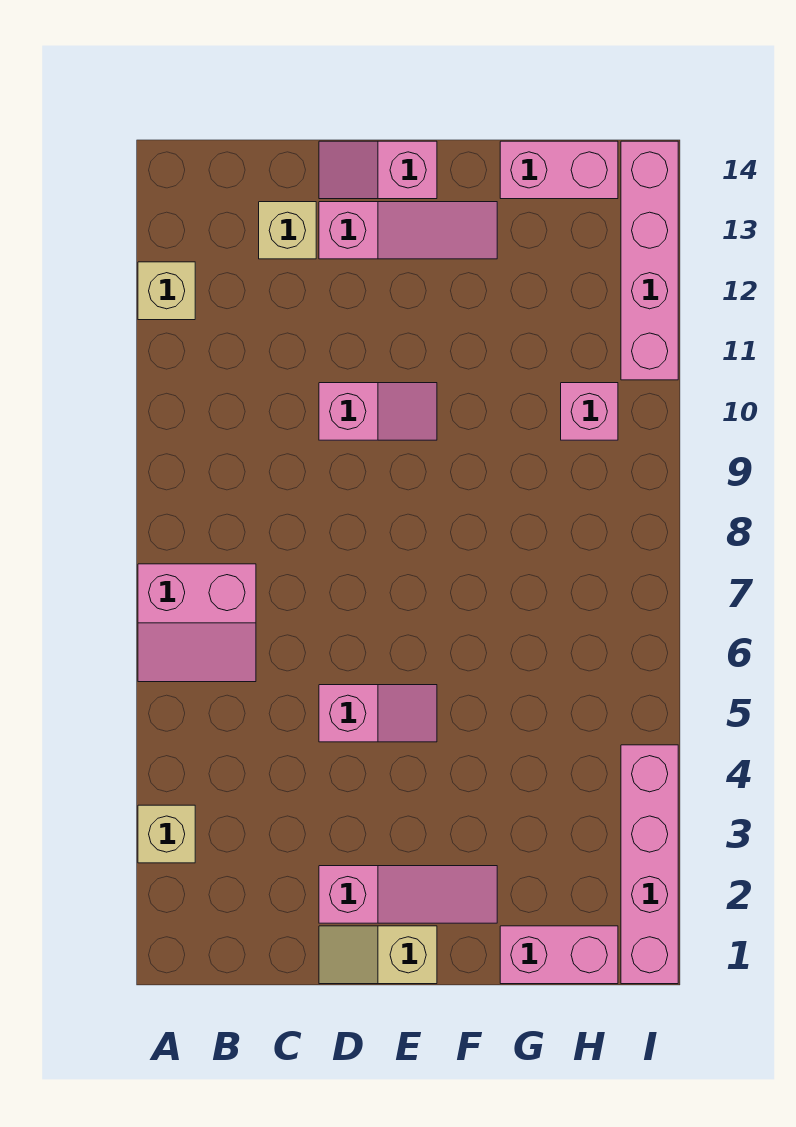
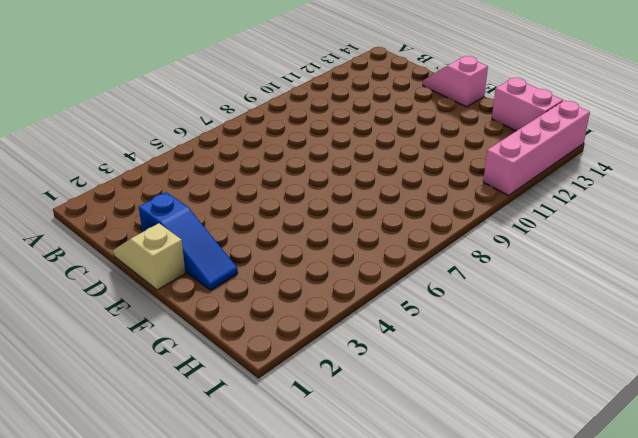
blue slope D2:F2 level 1 top D -> pink slope D2:F2 level 1 top D
none -> tan brick A3 level 1
none -> pink slope A6:B7 level 1 top 7
none -> tan brick A12 level 1

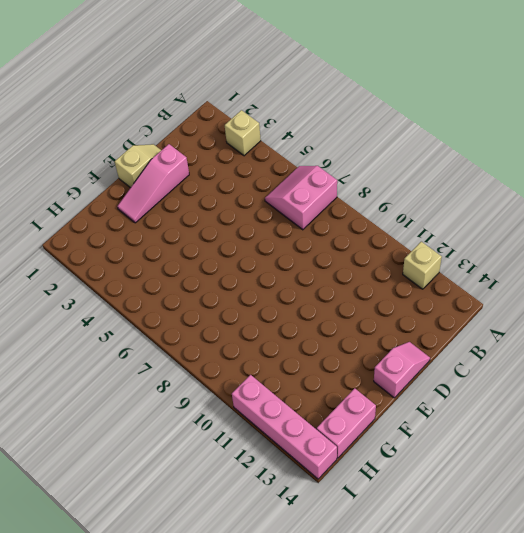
none -> tan brick C13 level 1
none -> pink slope D5:E5 level 1 top D
none -> pink slope D10:E10 level 1 top D

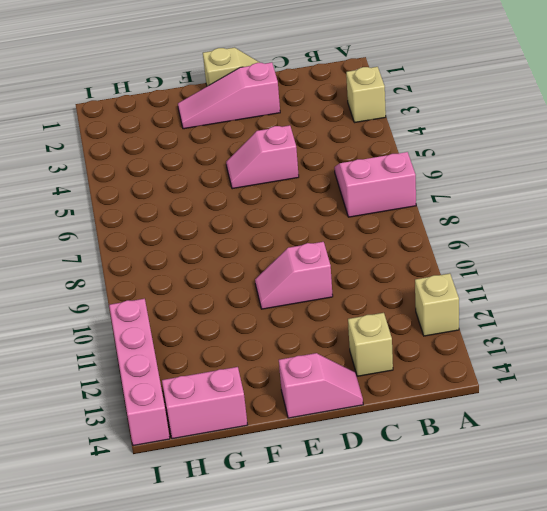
none -> pink slope D13:F13 level 1 top D
none -> pink brick G1:H1 level 1
none -> pink brick H10 level 1

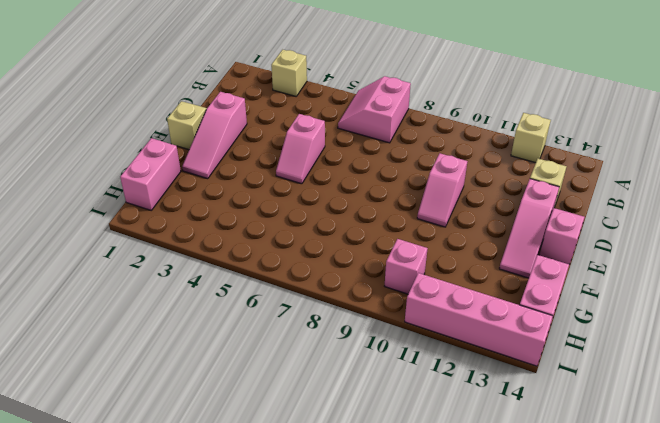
none -> pink brick I1:I4 level 1

